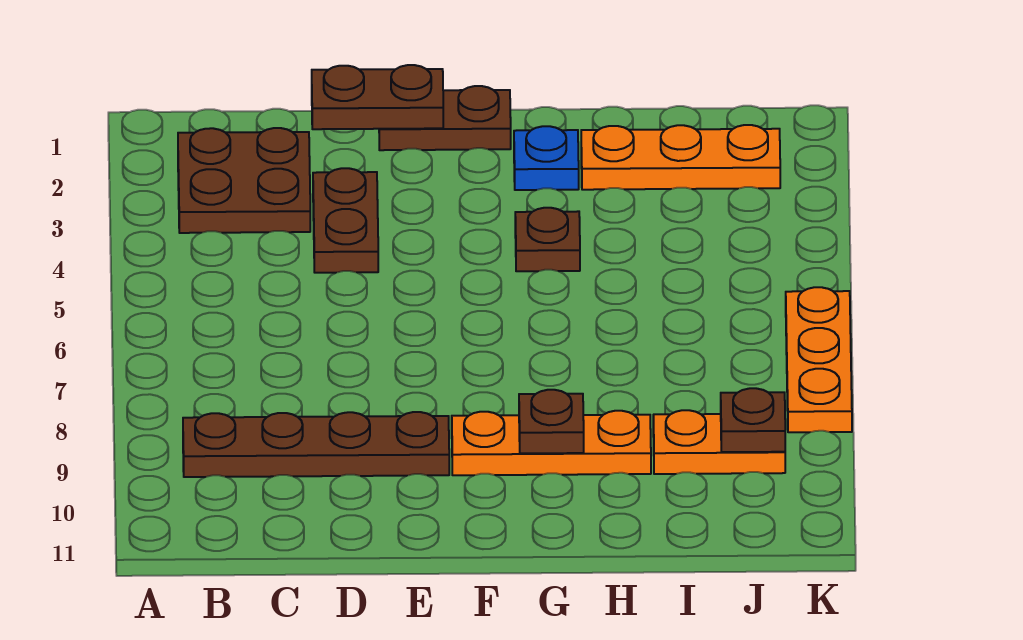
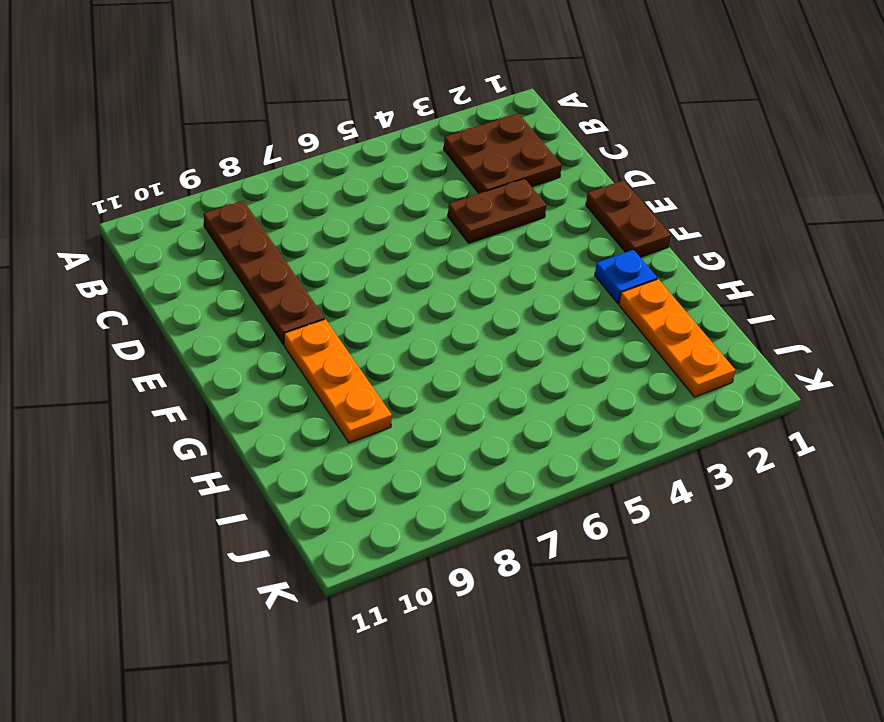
none -> brown plate G4 level 1
none -> orange plate I9:J9 level 1
none -> orange plate K6:K8 level 1

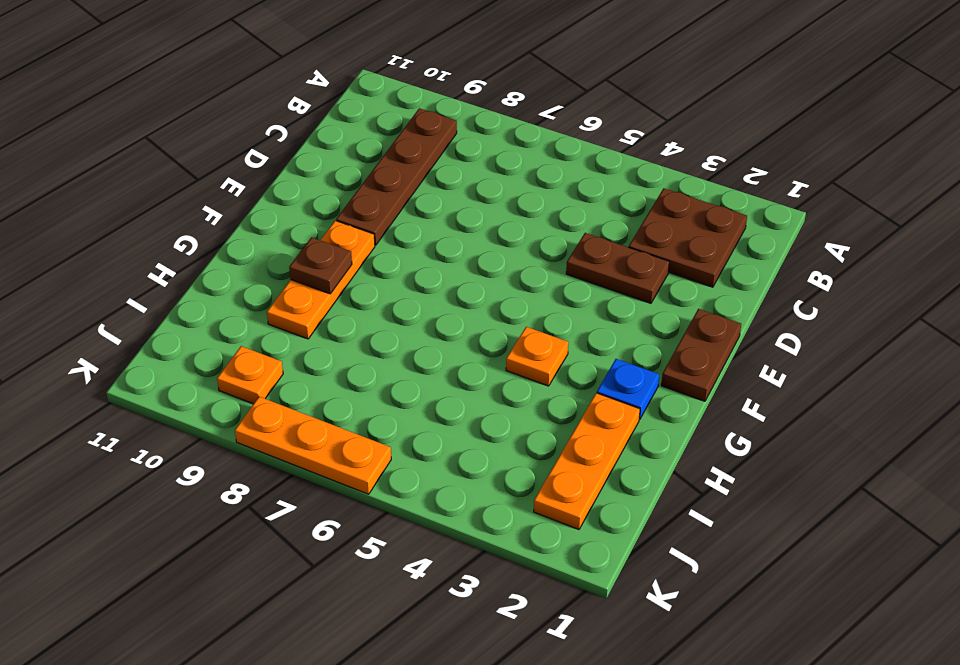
orange plate G4 level 1 -> brown plate G4 level 1
orange plate J9 level 1 -> orange plate I9:J9 level 1
none -> brown plate D1:E1 level 2
none -> brown plate J9 level 2

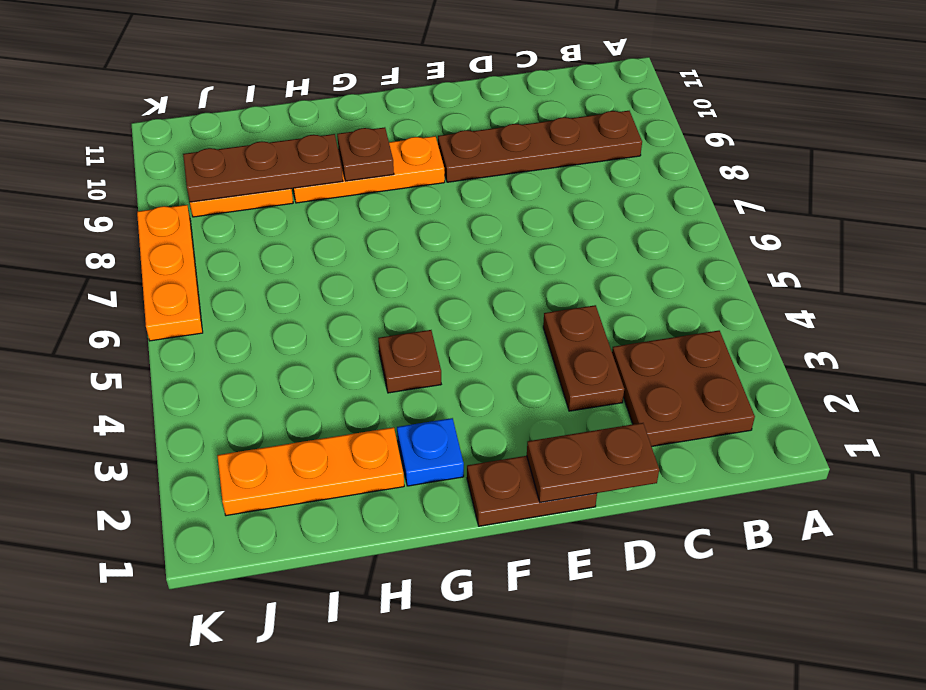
brown plate H9:J9 level 2 -> brown plate J9 level 2

